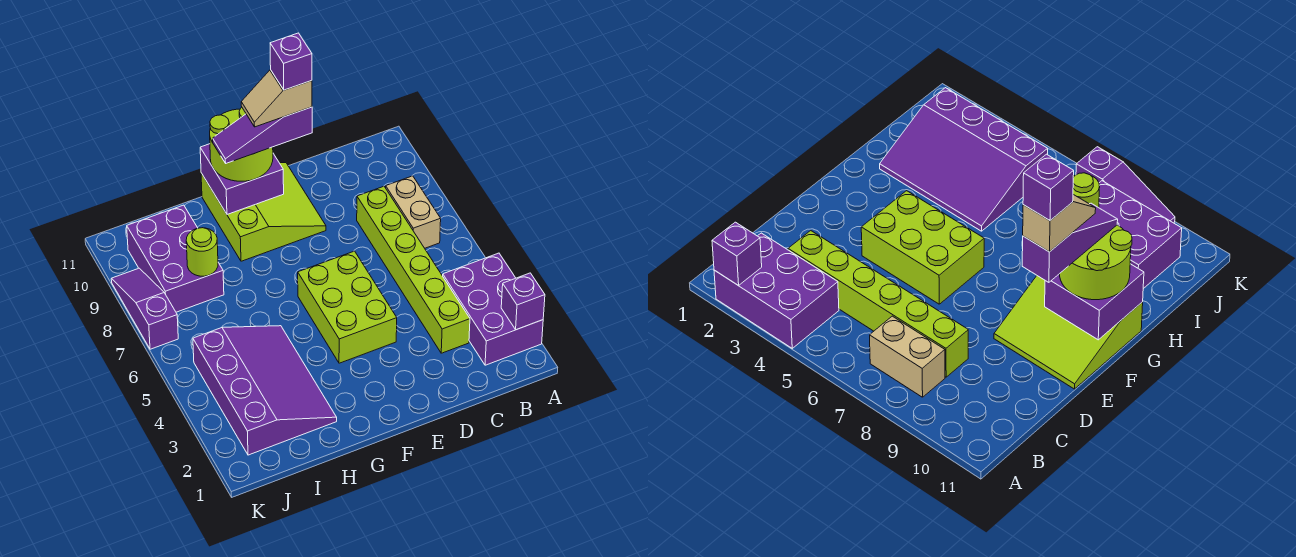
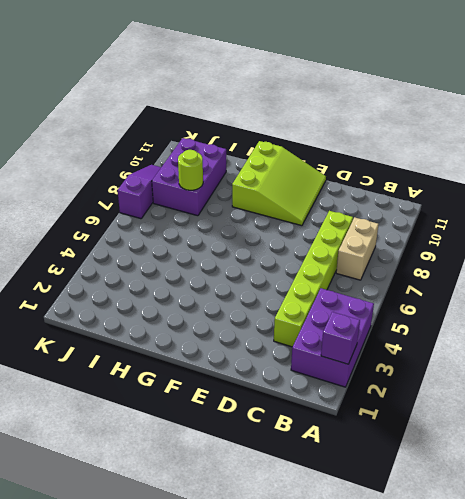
none -> lime brick E4:F6 level 1
none -> purple slope H2:J5 level 1 top J
none -> purple brick F10:G11 level 2

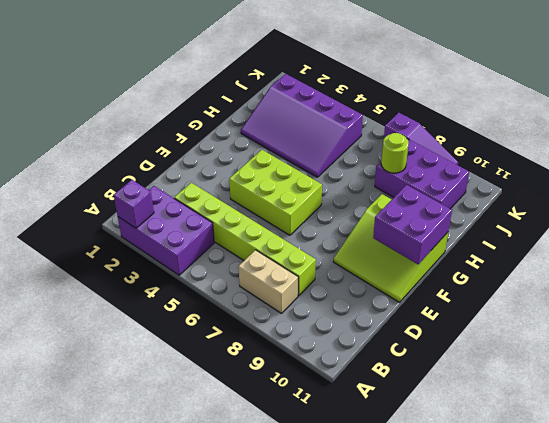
none -> lime round brick F10:G11 level 3
none -> purple slope E10:G10 level 4 top E
none -> tan slope E10:F10 level 5 top E

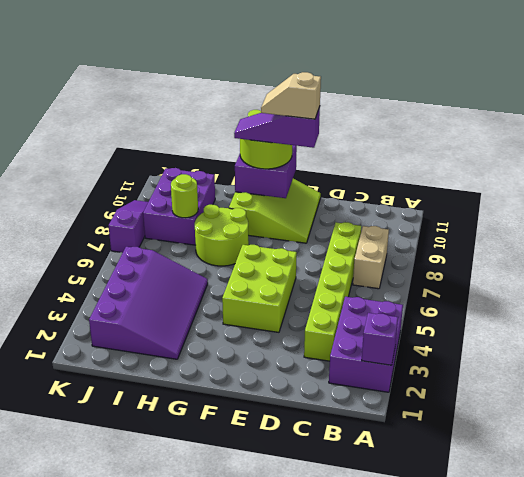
lime round brick G7:H8 level 1 -> none
none -> purple brick E10 level 6

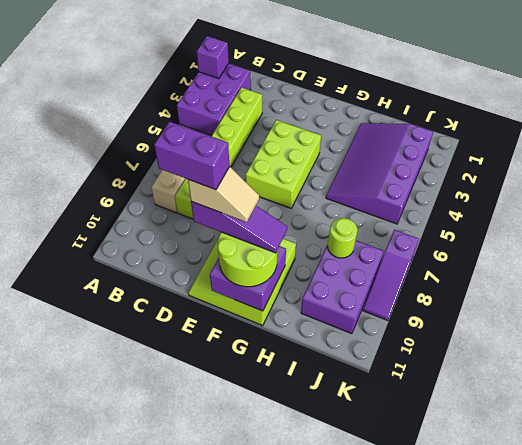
purple brick D10:E10 level 6 -> purple brick E10 level 6

